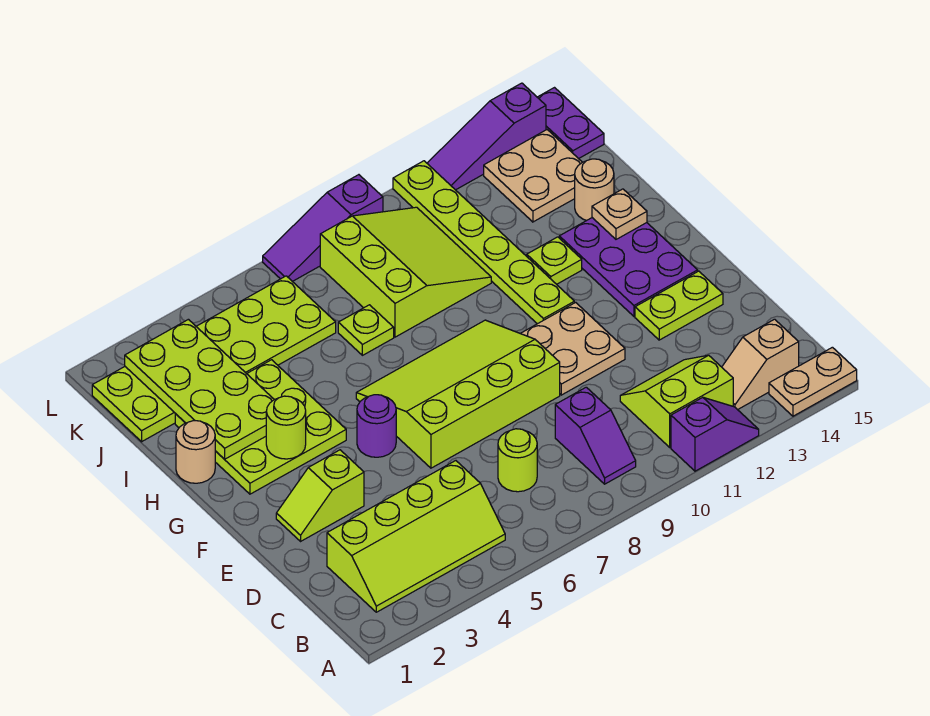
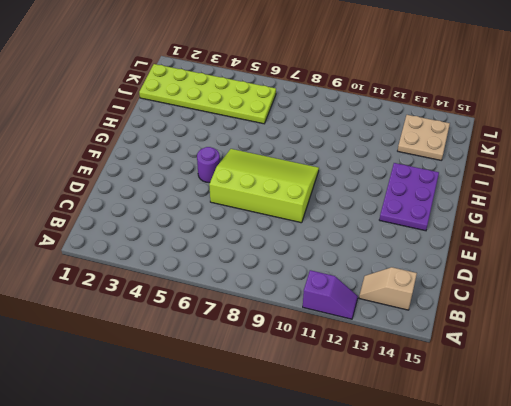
none -> tan plate A14:A15 level 1
none -> lime slope B2:C5 level 1 top C
none -> purple slope B9:C9 level 1 top C

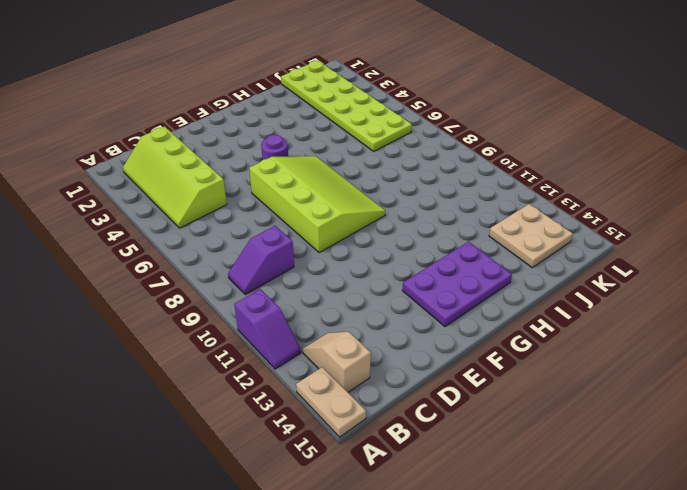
none -> lime slope B11:C12 level 1 top B
none -> lime round brick C7 level 1
none -> lime slope E2:E3 level 1 top 3

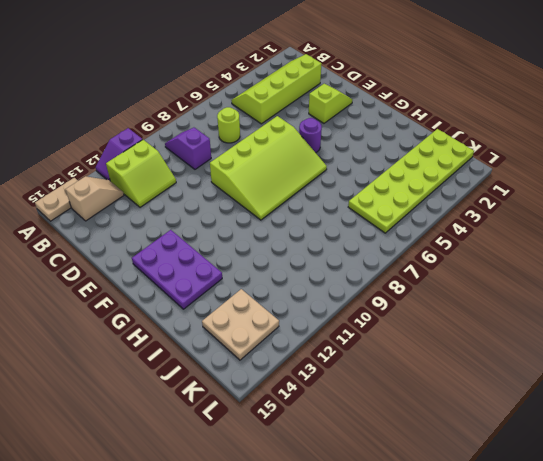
none -> tan plate E10:F11 level 1
none -> lime plate E13:E14 level 1
none -> lime plate G2:I4 level 1

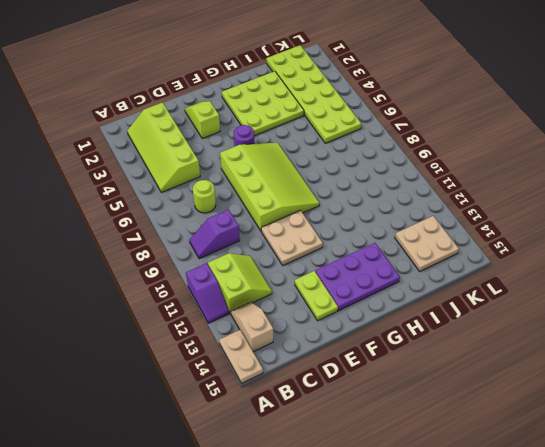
none -> lime plate G11:L11 level 1
none -> tan round brick H1 level 1
none -> lime plate H12 level 1

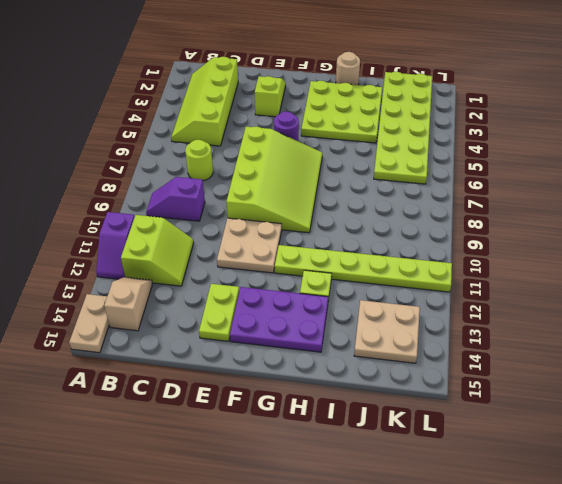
none -> lime plate I7 level 1
none -> lime slope I8:K10 level 1 top 8
none -> tan round brick I14 level 1

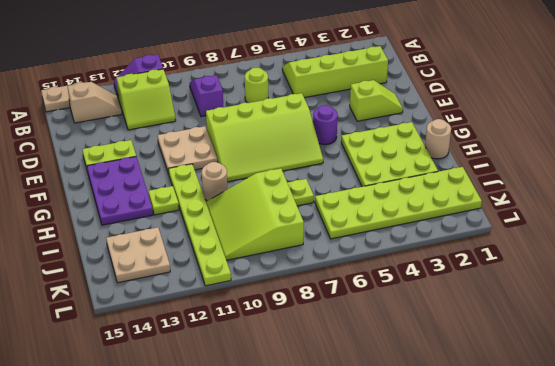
tan round brick H10 level 1 -> tan round brick I14 level 1
none -> purple plate K15:L15 level 1
none -> purple slope L7:L9 level 1 top 9
none -> purple slope L12:L14 level 1 top 14

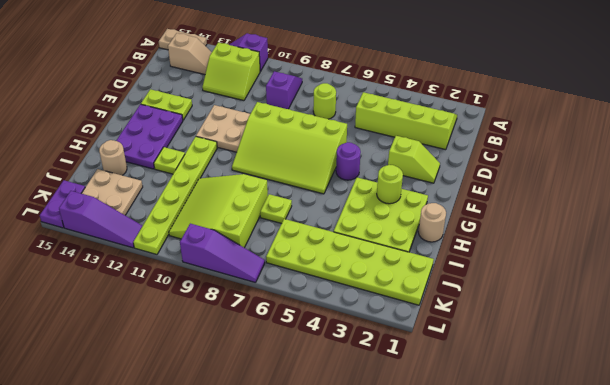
none -> lime plate H2:K3 level 2
none -> tan plate H14 level 2

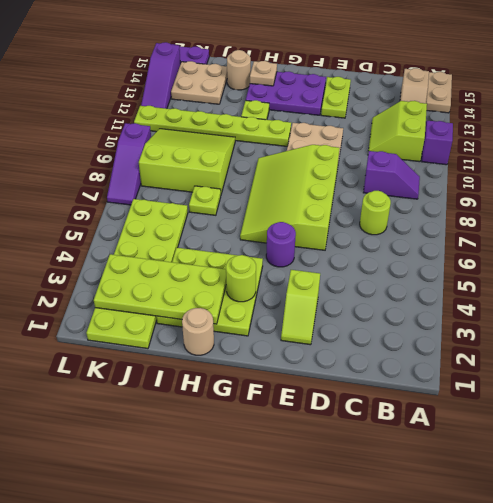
none -> lime slope B2:C5 level 1 top C

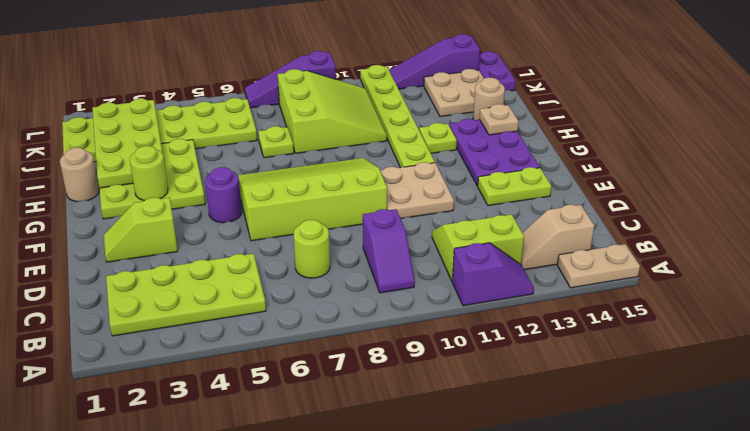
lime plate B2:C5 level 1 -> lime slope B2:C5 level 1 top C

